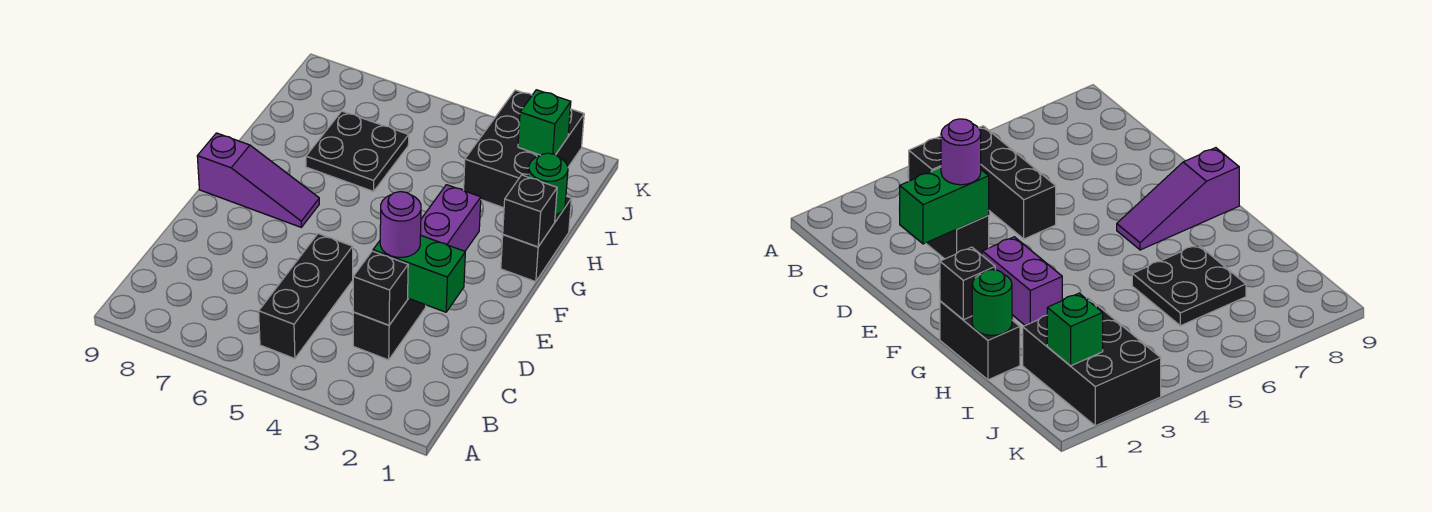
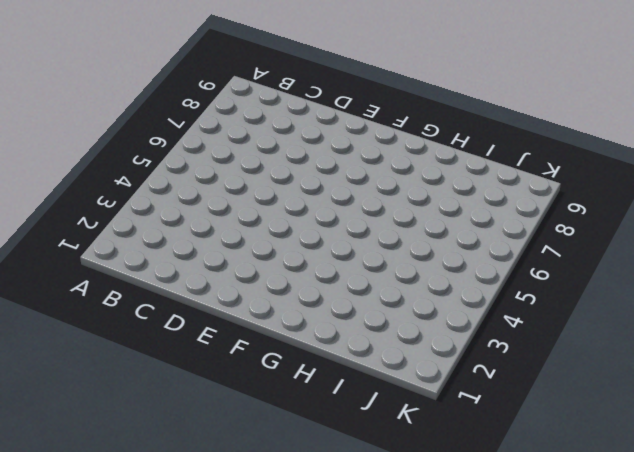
none -> black brick B5:D5 level 1
none -> black brick C3:D3 level 1
none -> purple brick F3:G3 level 1

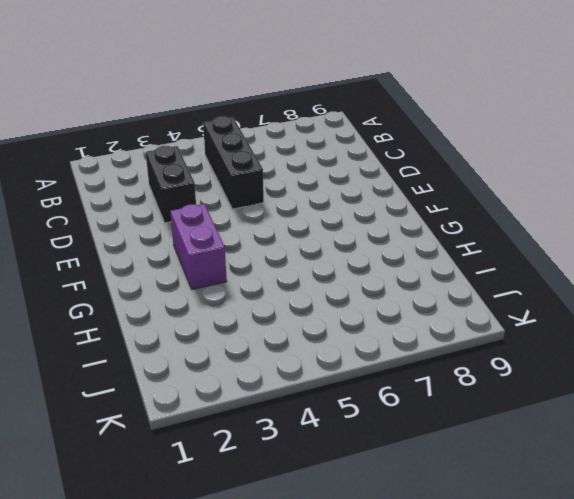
none -> purple slope F7:F9 level 1 top 9
none -> black brick G1:H1 level 1
none -> black plate H6:I7 level 1

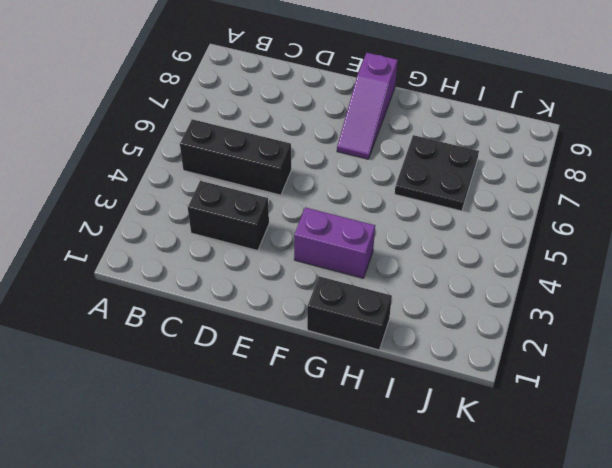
none -> black brick I2:K3 level 1
none -> black brick C3 level 2
none -> green brick D2:D3 level 2

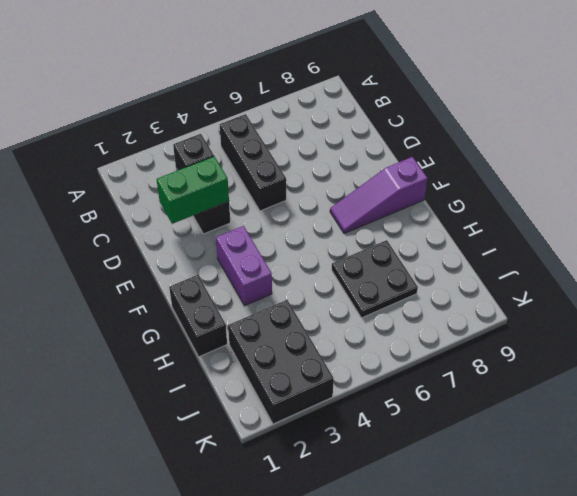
none -> black brick G1 level 2
none -> green round brick H1 level 2
none -> green brick J2 level 2

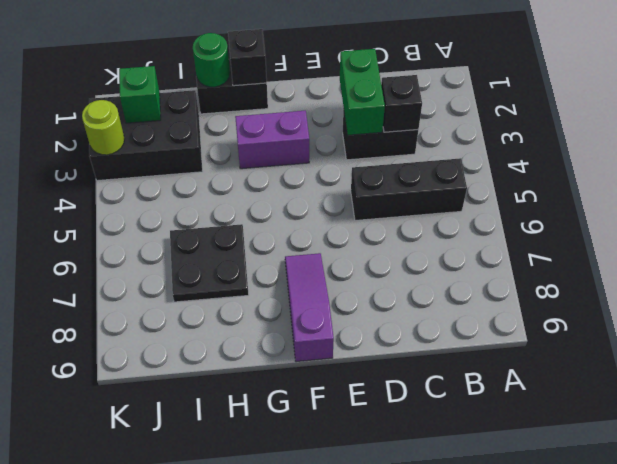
lime round brick K3 level 2 -> none
none -> purple round brick D3 level 3

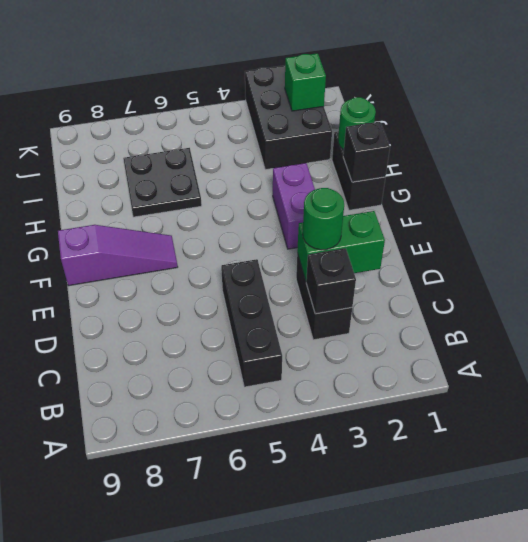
green round brick D3 level 3 -> purple round brick D3 level 3

